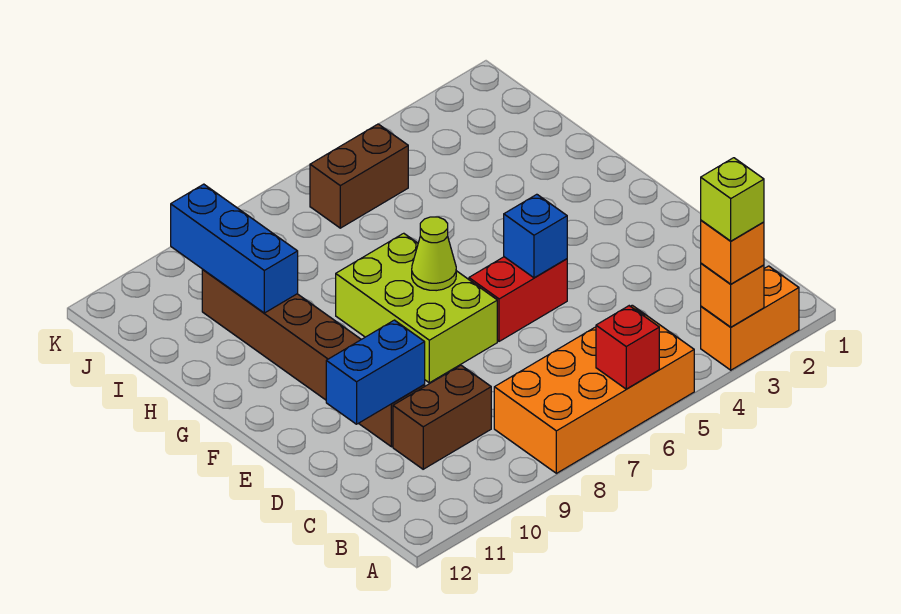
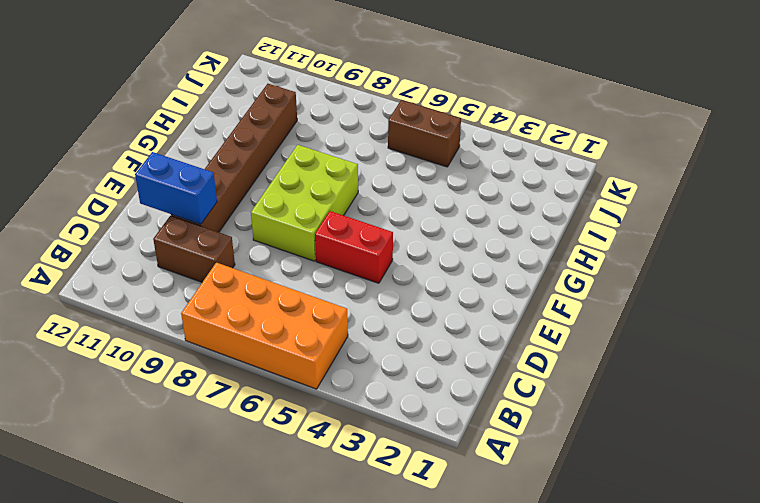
none -> orange brick A2:A3 level 1
none -> orange brick A3 level 2
none -> red brick A6 level 2

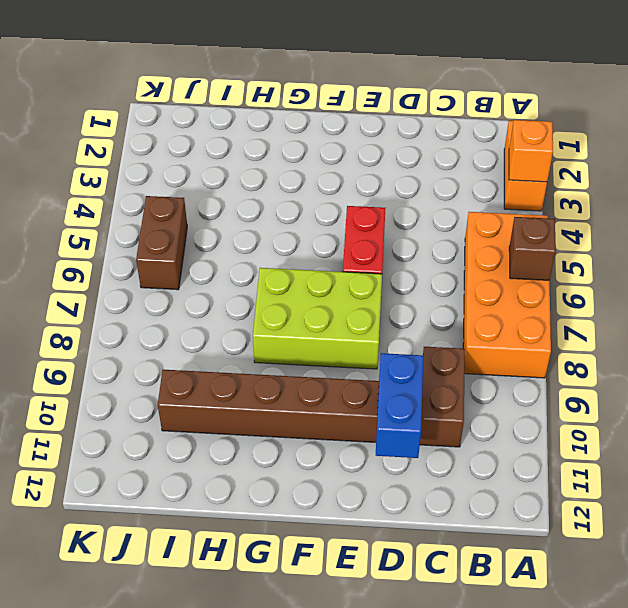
brown brick A6 level 2 -> red brick A6 level 2
none -> blue brick E5 level 2
none -> lime cone F7 level 2
none -> blue brick H10:J10 level 2

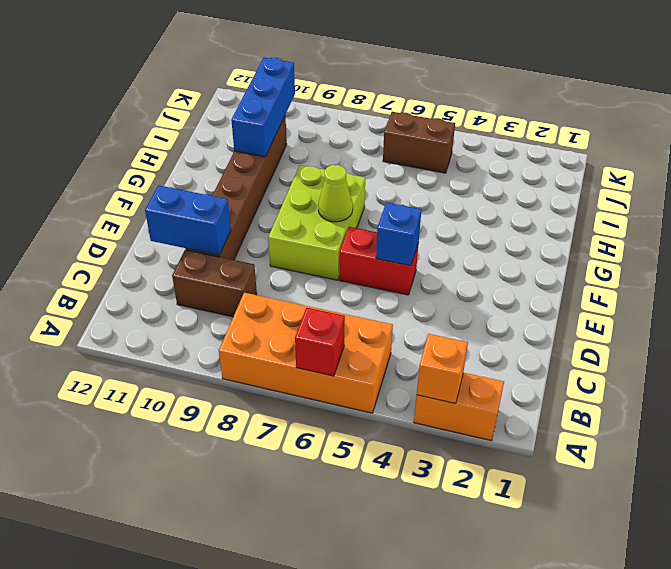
none -> orange brick A3 level 3
none -> lime brick A3 level 4

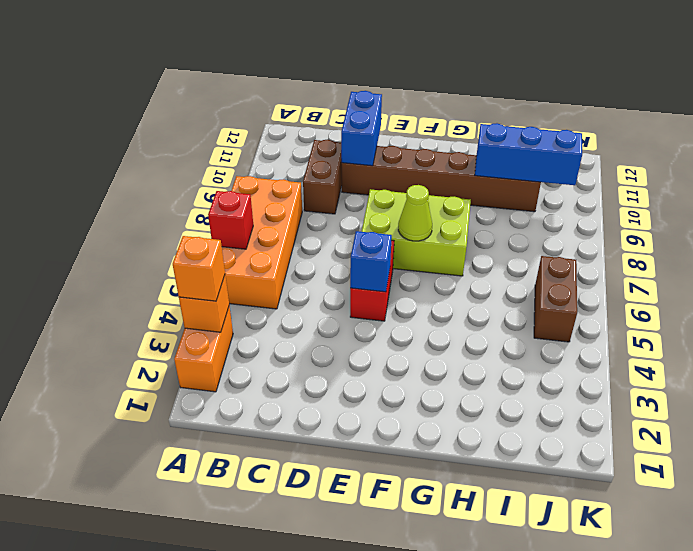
none -> lime brick A3 level 4

